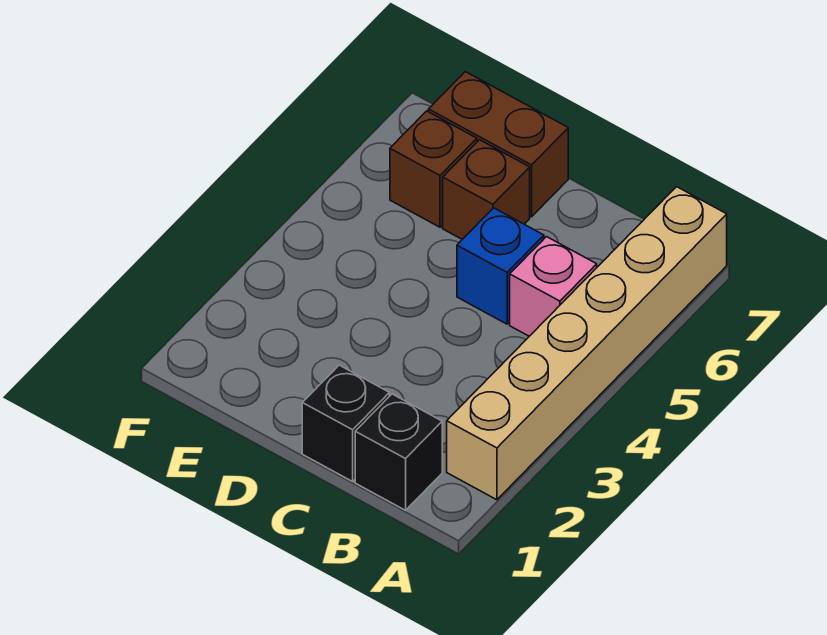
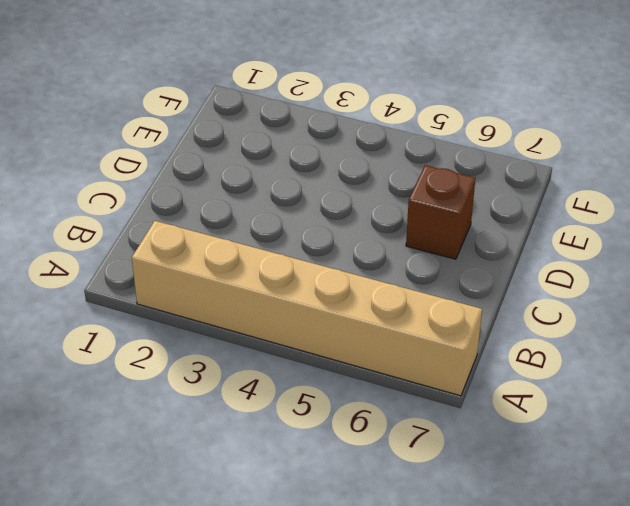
none -> black brick B1 level 1
none -> pink brick B5 level 1

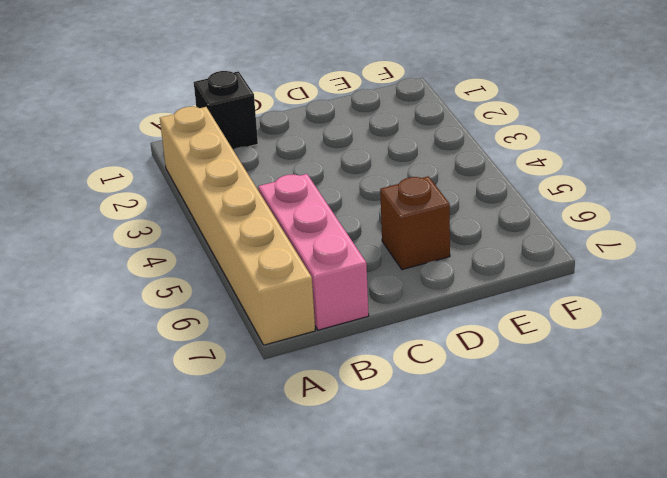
pink brick B5:B7 level 1 -> pink brick B5 level 1
none -> black brick C1 level 1
none -> blue brick C5 level 1

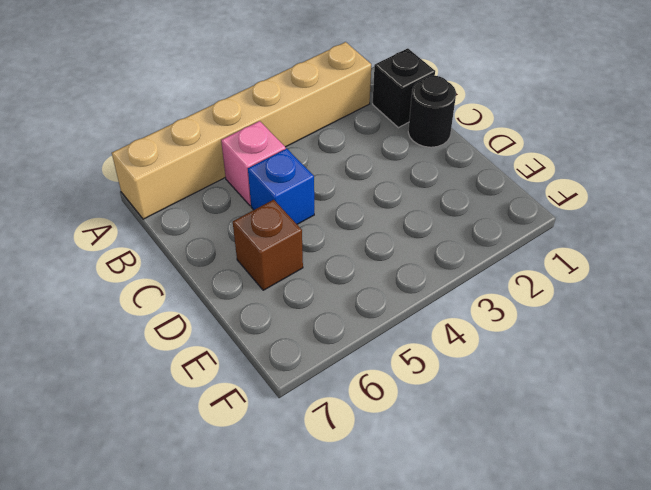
black round brick C1 level 1 -> black brick C1 level 1
none -> brown brick D7:E7 level 1
none -> brown brick E6 level 1

